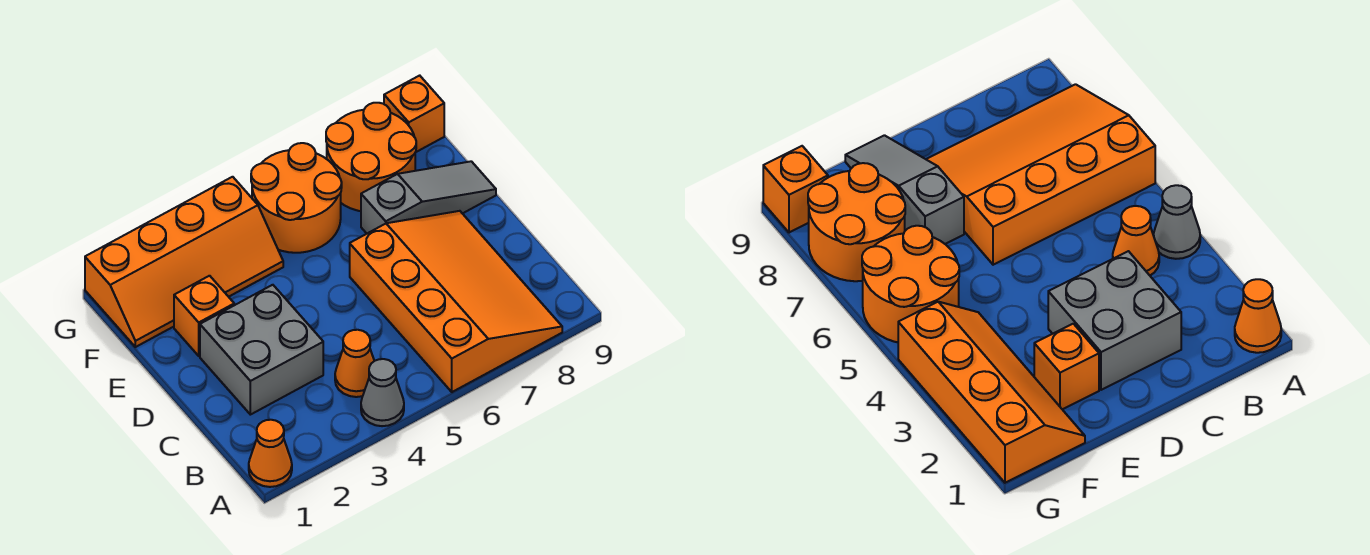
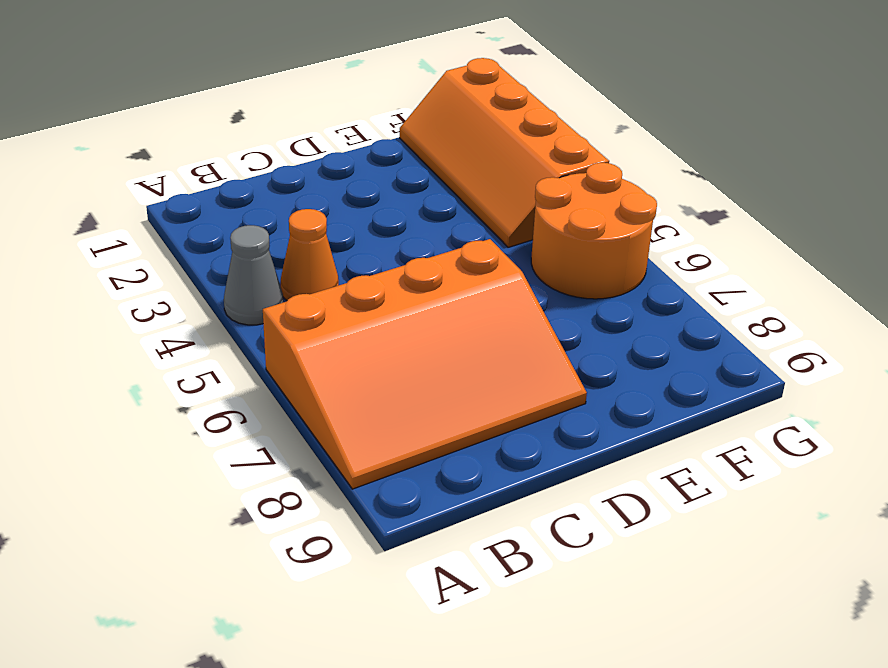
none -> orange cone A1 level 1
none -> grey brick C2:D3 level 1

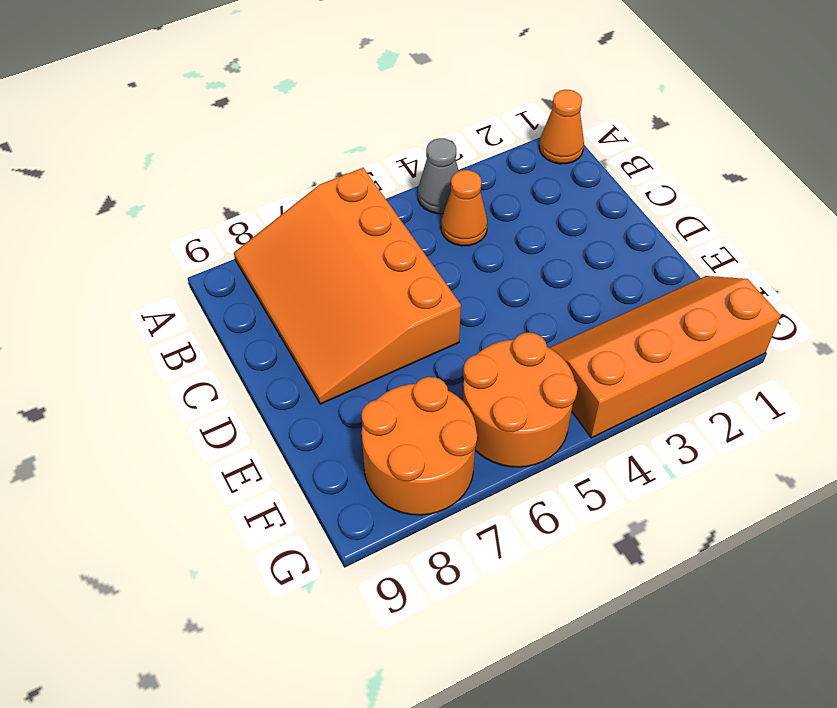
none -> grey brick C2:D3 level 1
none -> orange brick E2 level 1

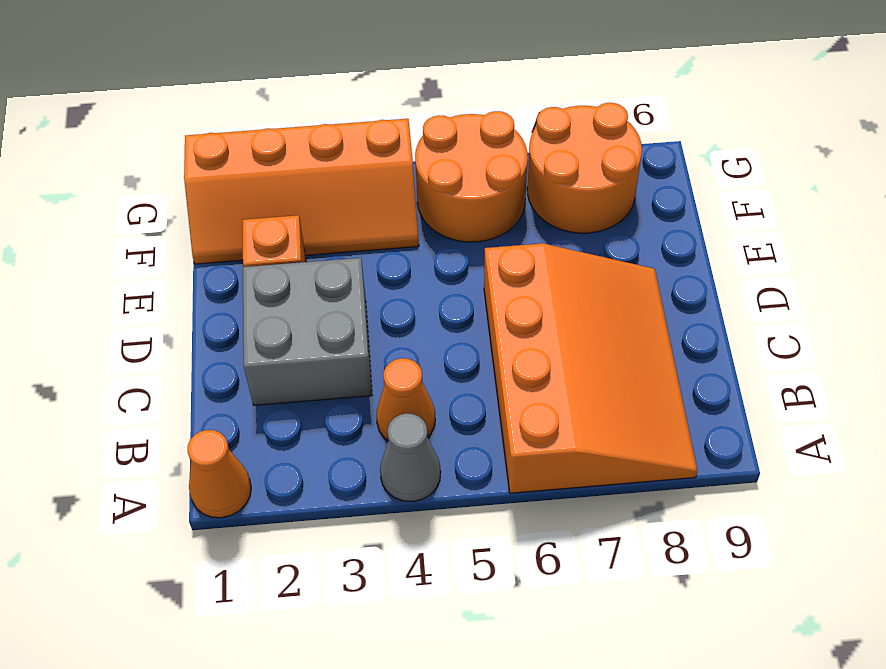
none -> grey slope E7:E9 level 1 top 7
none -> orange brick G9 level 1

